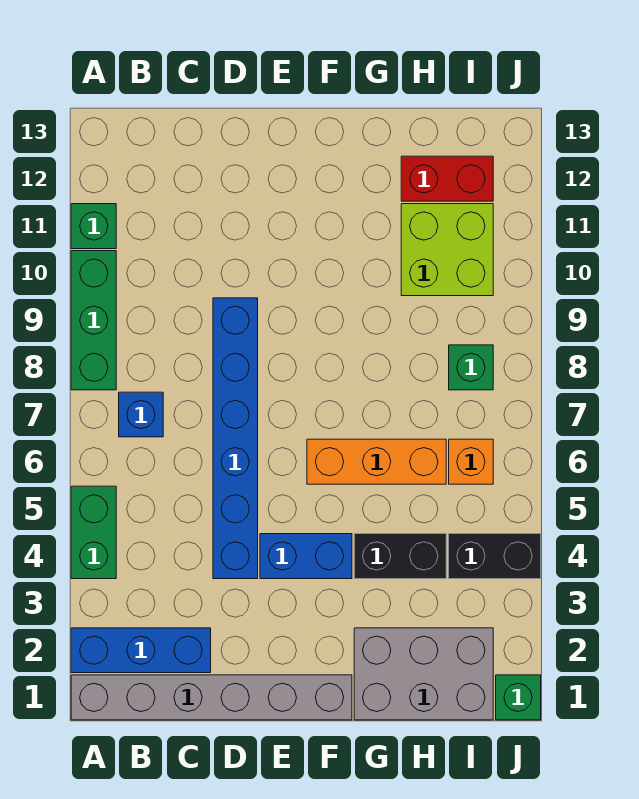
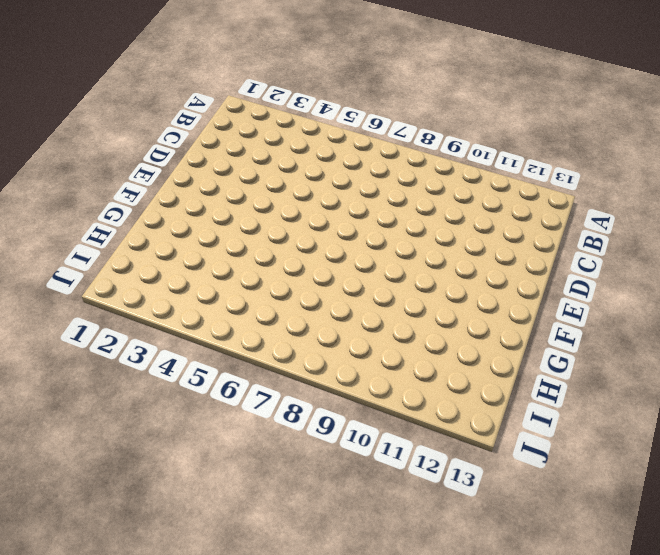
none -> grey brick A1:F1 level 1
none -> blue brick A2:C2 level 1
none -> green brick A4:A5 level 1

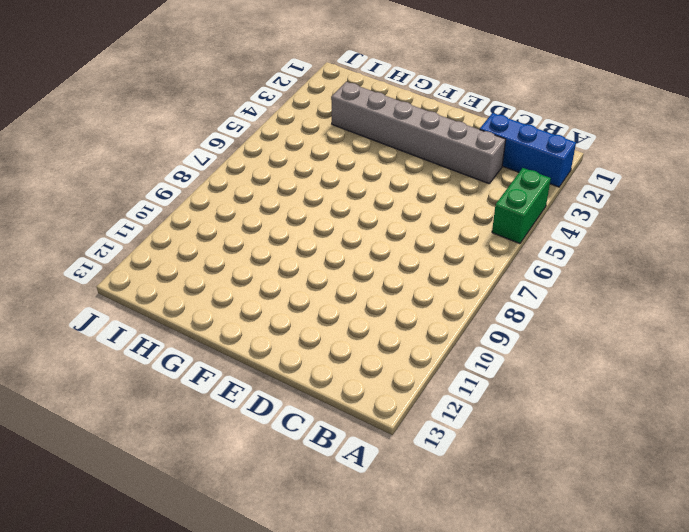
grey brick C3:H3 level 1 -> grey brick A1:F1 level 1
none -> green brick A8:A10 level 1
none -> green brick A11 level 1
none -> blue brick B7 level 1

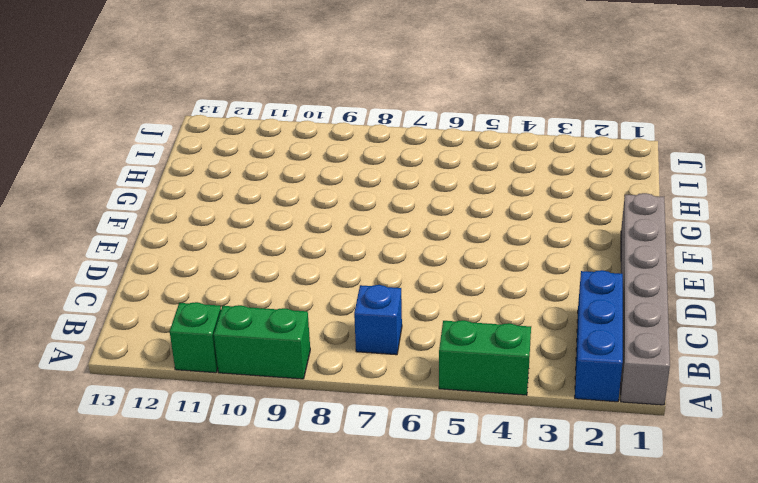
green brick A9:A10 level 1 -> green brick A8:A10 level 1
none -> blue brick D4:D9 level 1
none -> blue brick E4:F4 level 1
none -> orange brick F6:H6 level 1

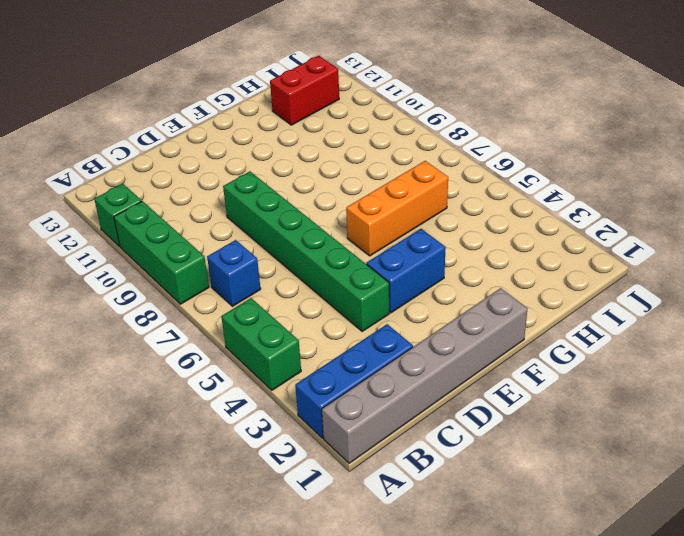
green brick D4:D9 level 1 -> blue brick D4:D9 level 1
none -> grey brick G1:I2 level 1
none -> black brick G4:H4 level 1
none -> lime brick H10:I11 level 1

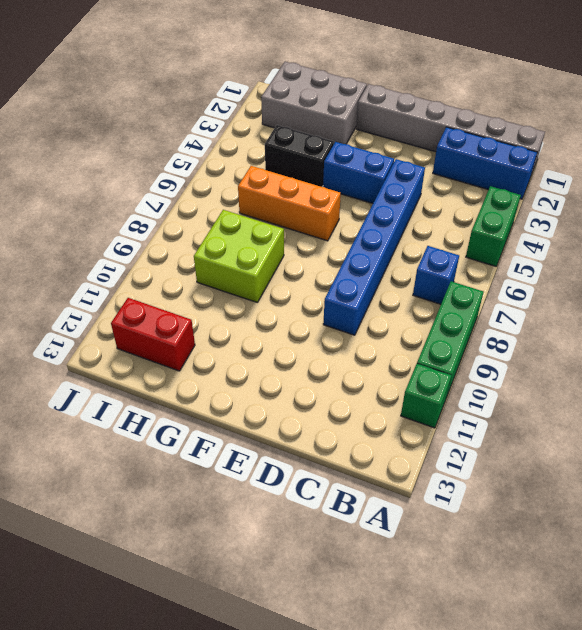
lime brick G8:H9 level 1 -> lime brick H10:I11 level 1
none -> black brick I4:J4 level 1
none -> orange brick I6 level 1
none -> green brick I8 level 1

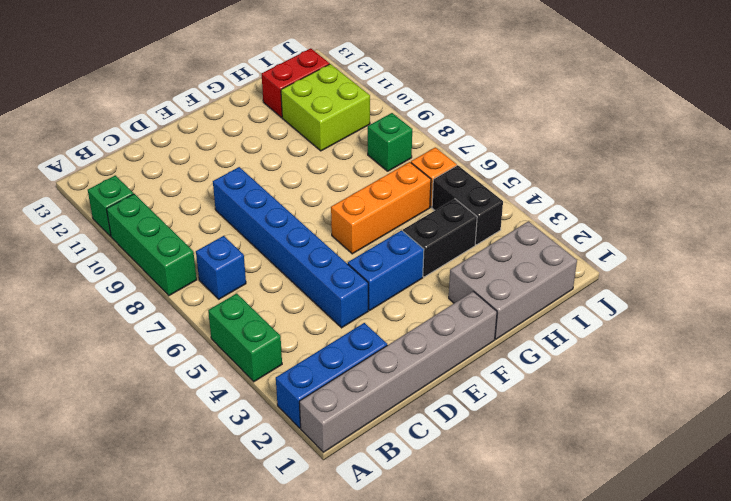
black brick I4:I5 level 1 -> black brick I4:J4 level 1
none -> green brick J1 level 1

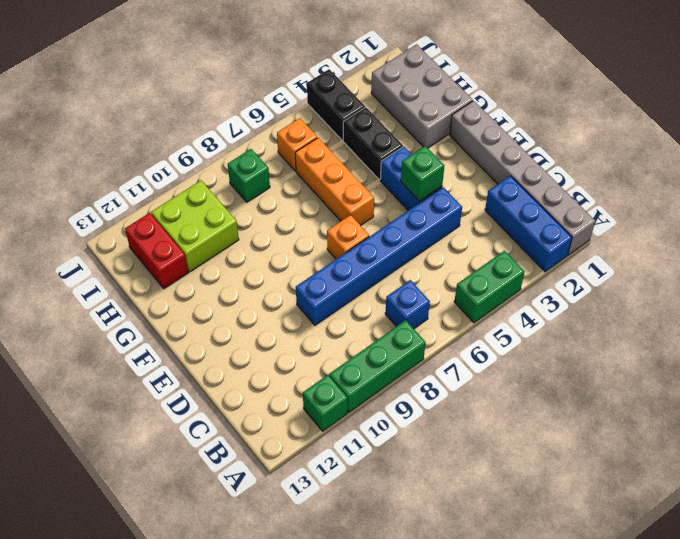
green brick E4 level 2 -> green brick J1 level 1
orange brick E7 level 1 -> none

